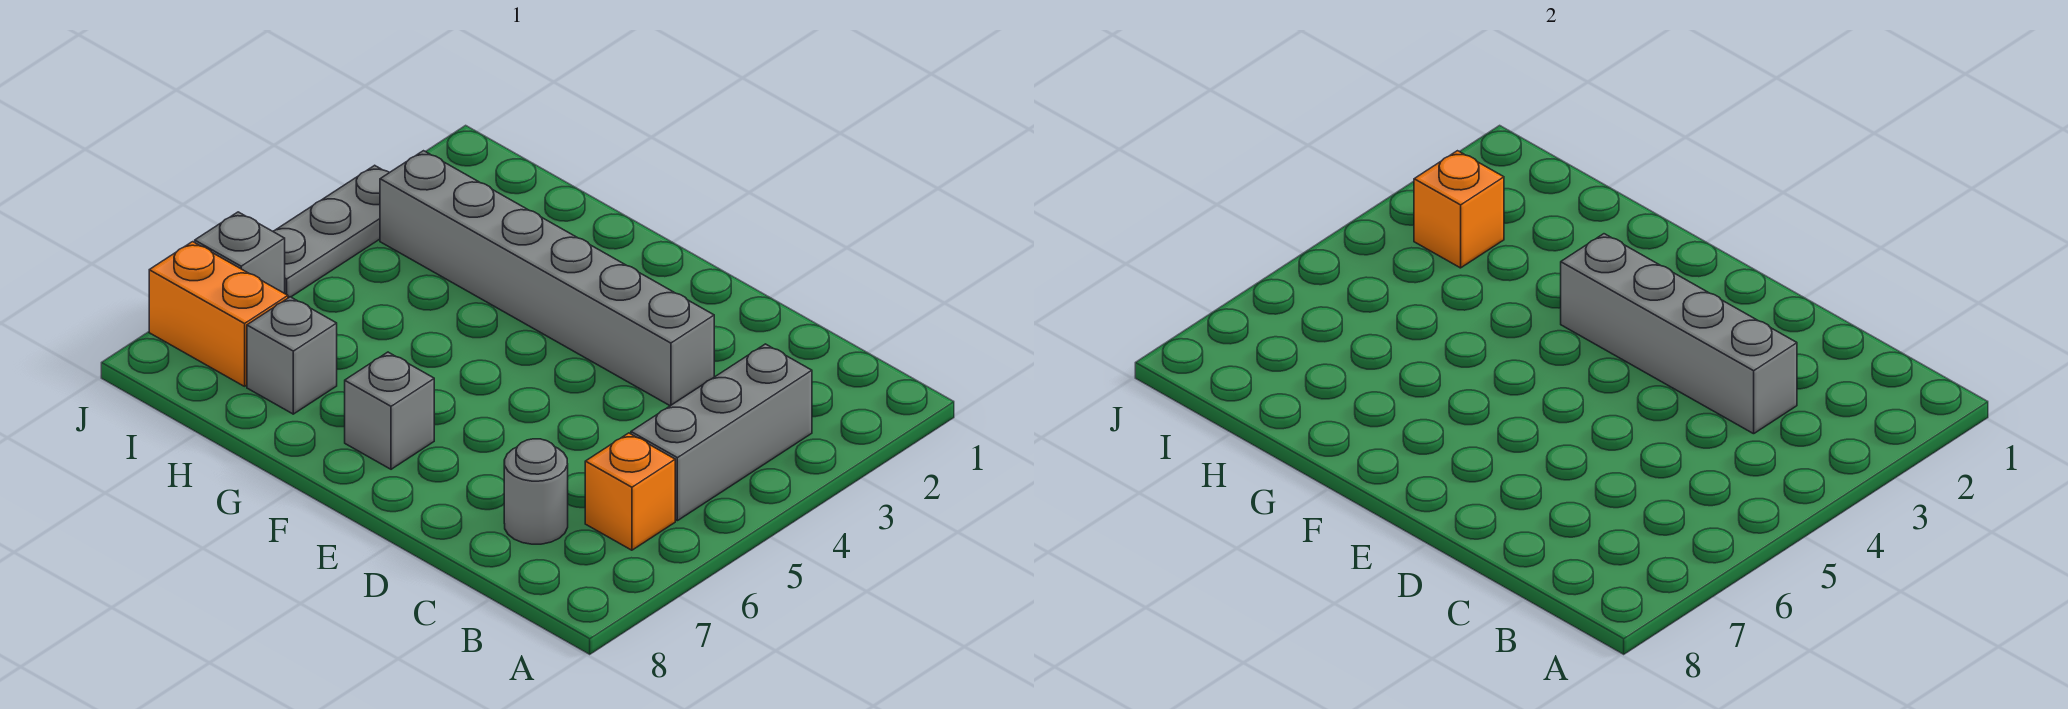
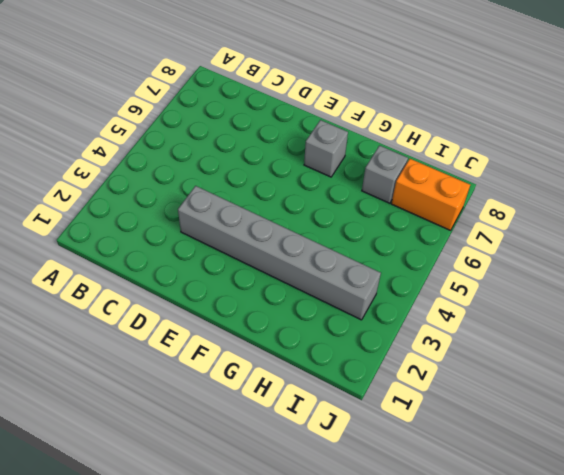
none -> grey brick B3:B5 level 1
none -> orange brick B6 level 1

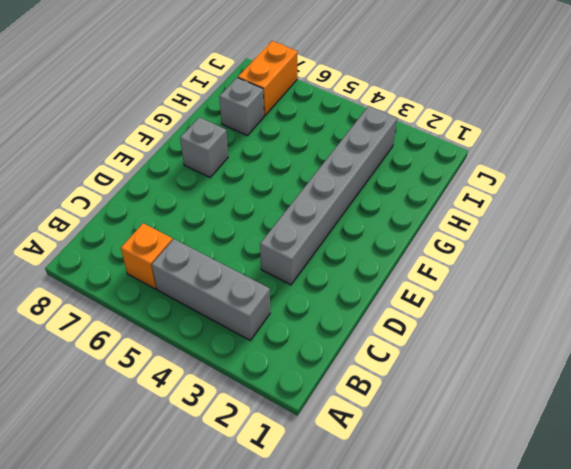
none -> grey round brick C7 level 1
none -> grey plate J3:J5 level 1

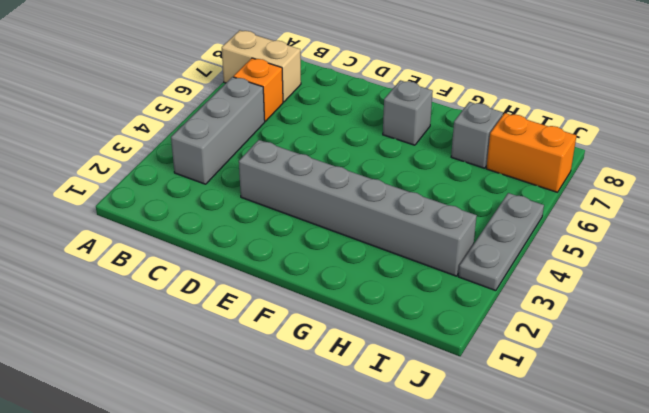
tan brick A7:B7 level 1 -> none
none -> grey round brick C7 level 1
none -> grey brick J6 level 1

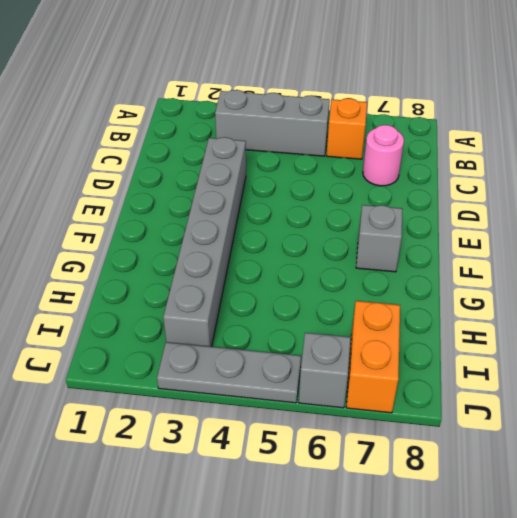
pink round brick C7 level 1 -> grey round brick C7 level 1
none -> grey brick H7 level 1
none -> grey brick C3:F3 level 2

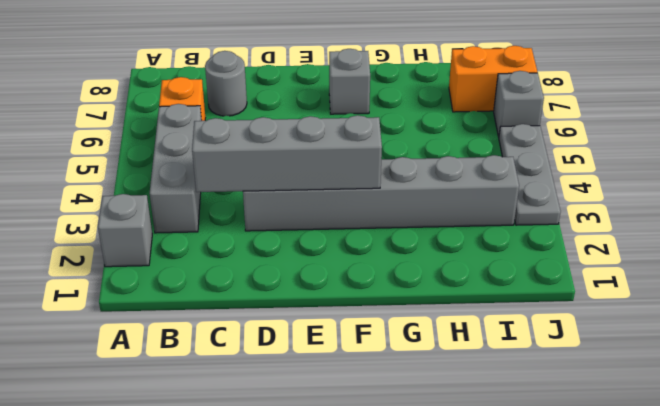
grey brick A2 level 1 -> grey brick H7 level 1
none -> orange brick I3 level 2

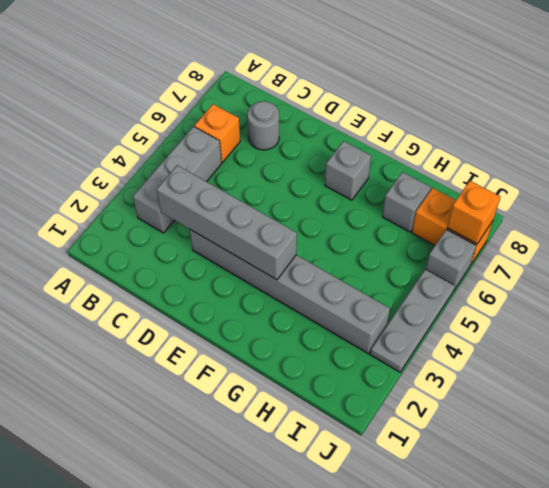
orange brick J7 level 2 -> orange brick I3 level 2

